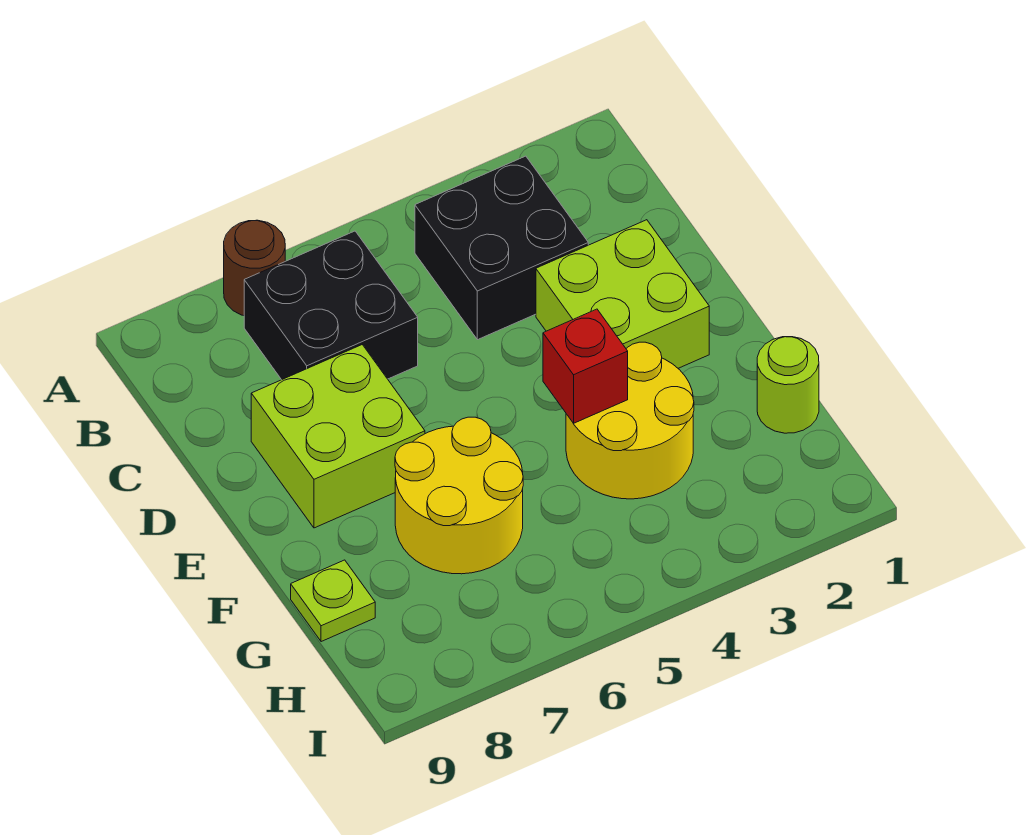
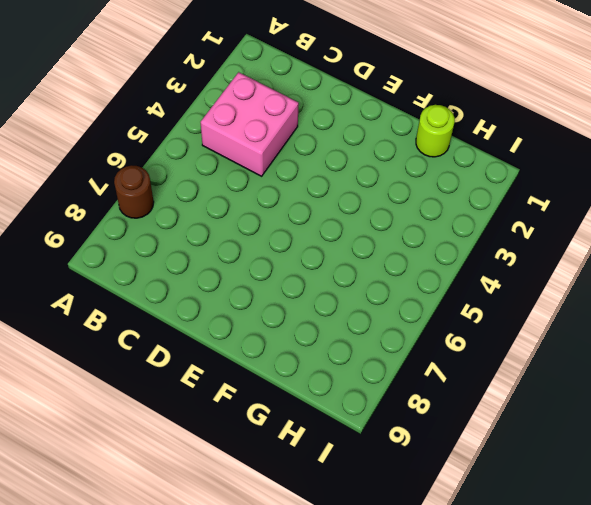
pink brick B3:C4 level 1 -> black brick B3:C4 level 1
none -> black brick B6:C7 level 1
none -> lime brick D2:E3 level 1

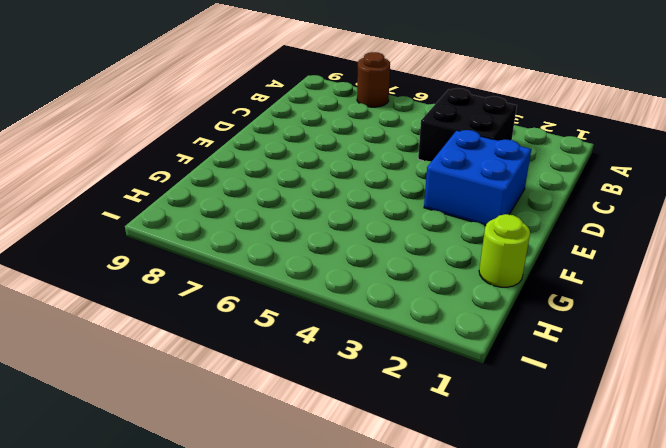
blue brick D2:E3 level 1 -> lime brick D2:E3 level 1
none -> black brick B6:C7 level 1
none -> lime brick D7:E8 level 1

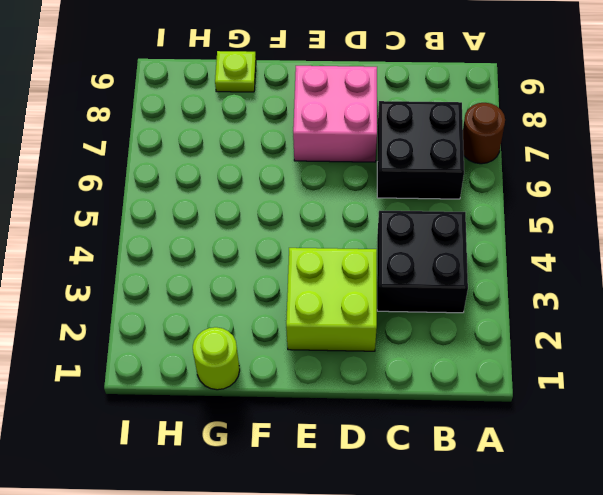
pink brick D7:E8 level 1 -> lime brick D7:E8 level 1
none -> yellow round brick F3:G4 level 1
none -> yellow round brick F6:G7 level 1

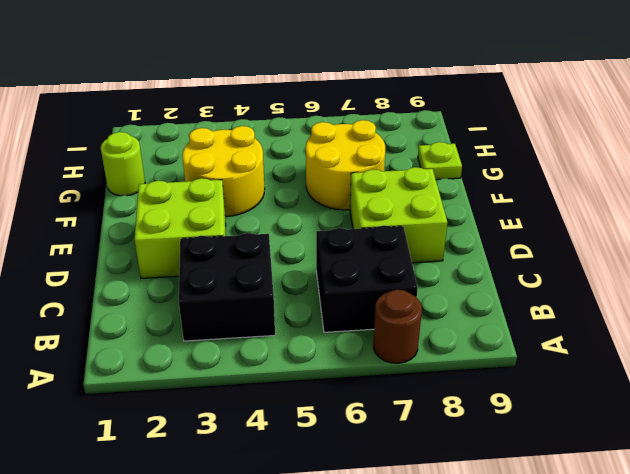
none -> red brick F4 level 2

